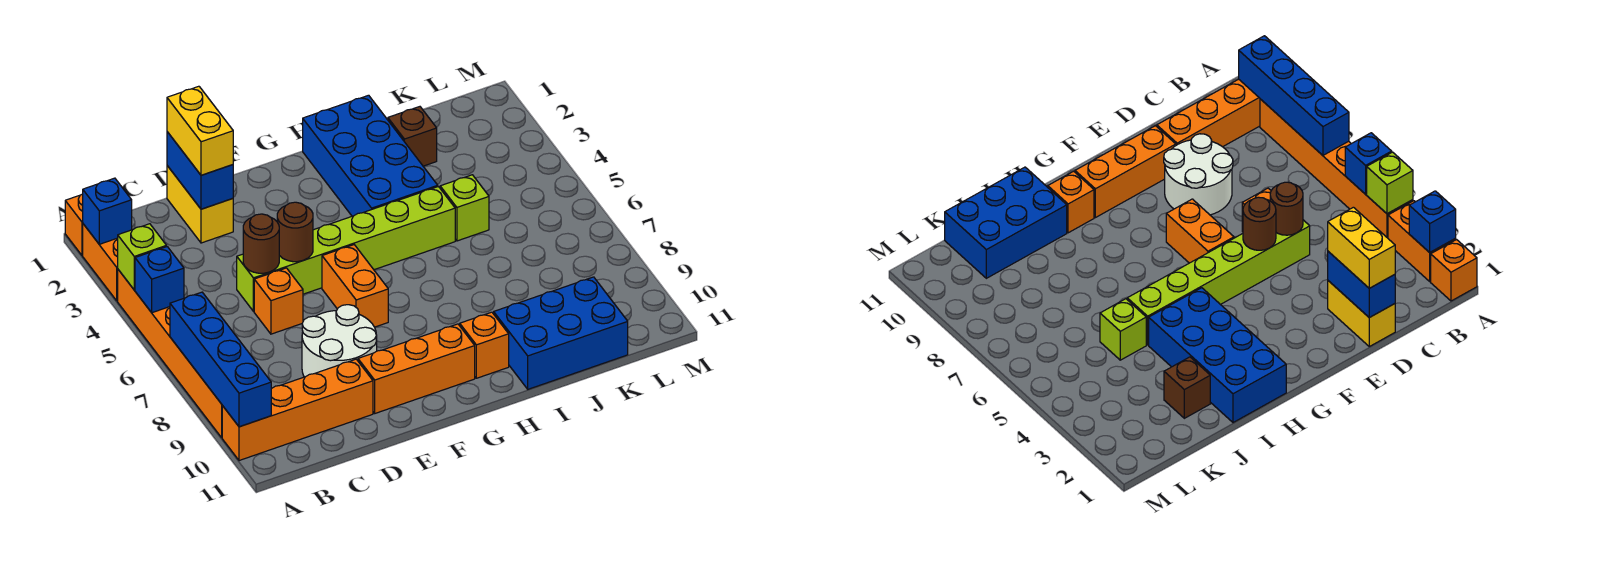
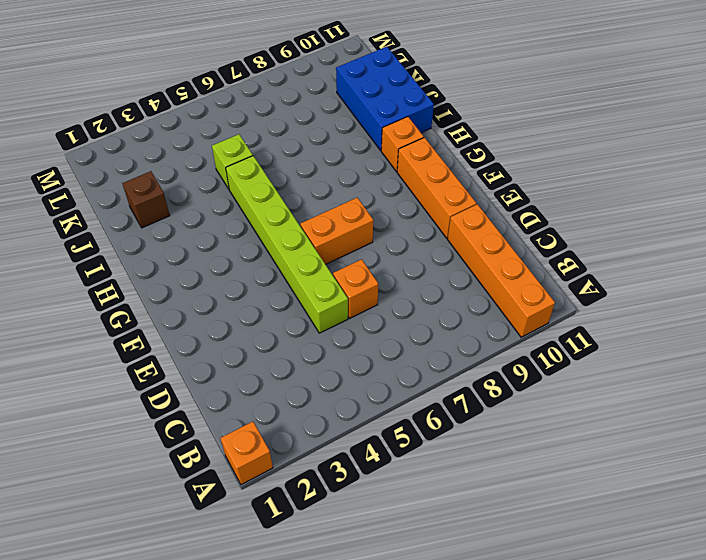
none -> orange brick A2:A3 level 1
none -> orange brick A4:A9 level 1
none -> yellow brick D1:D2 level 1

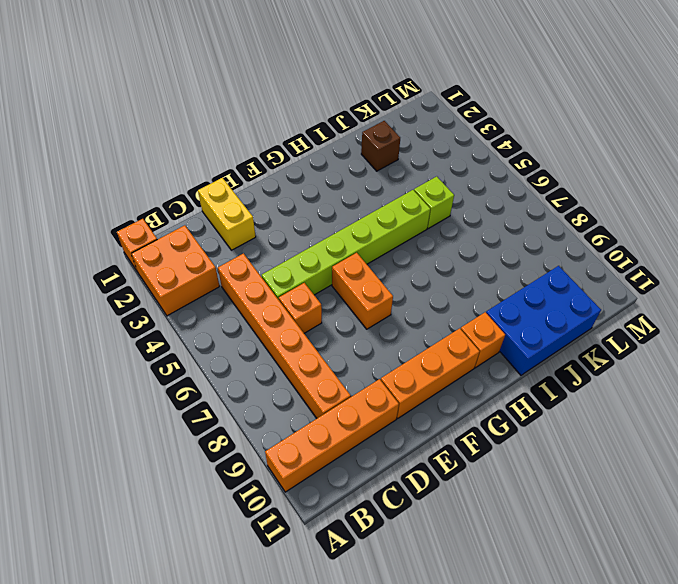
orange brick A2:B3 level 1 -> orange brick A2:A3 level 1
orange brick C4:C9 level 1 -> orange brick A4:A9 level 1
none -> white round brick D8:E9 level 1
none -> blue brick H1:I4 level 1
none -> blue brick A2 level 2

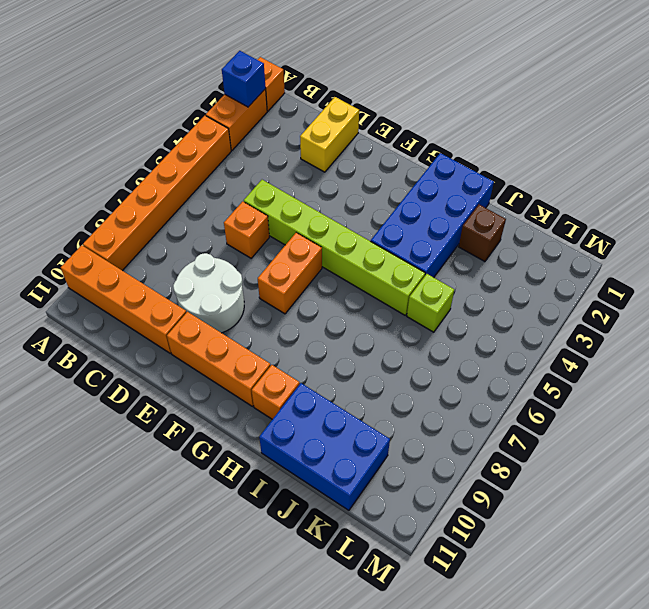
none -> lime brick A4 level 2
none -> blue brick A5 level 2
none -> blue brick A7:A10 level 2

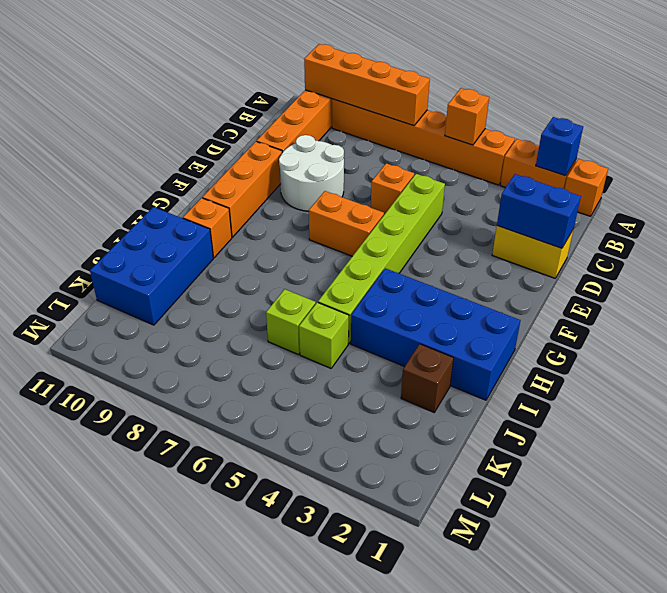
orange brick A5 level 2 -> blue brick A5 level 2
orange brick A7:A10 level 2 -> blue brick A7:A10 level 2
lime brick J6 level 1 -> lime brick A4 level 2
none -> brown round brick D5 level 2
none -> brown round brick E5 level 2
none -> yellow brick D1:D2 level 3

